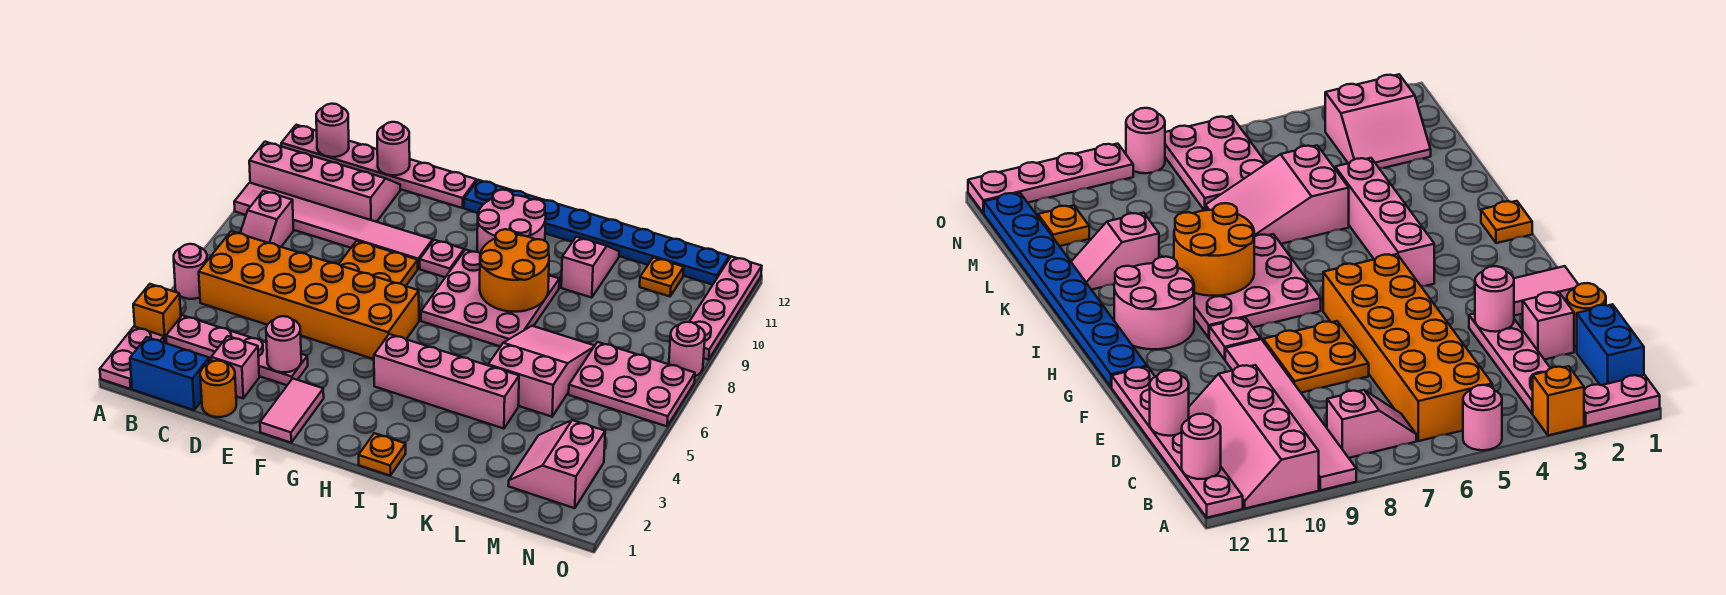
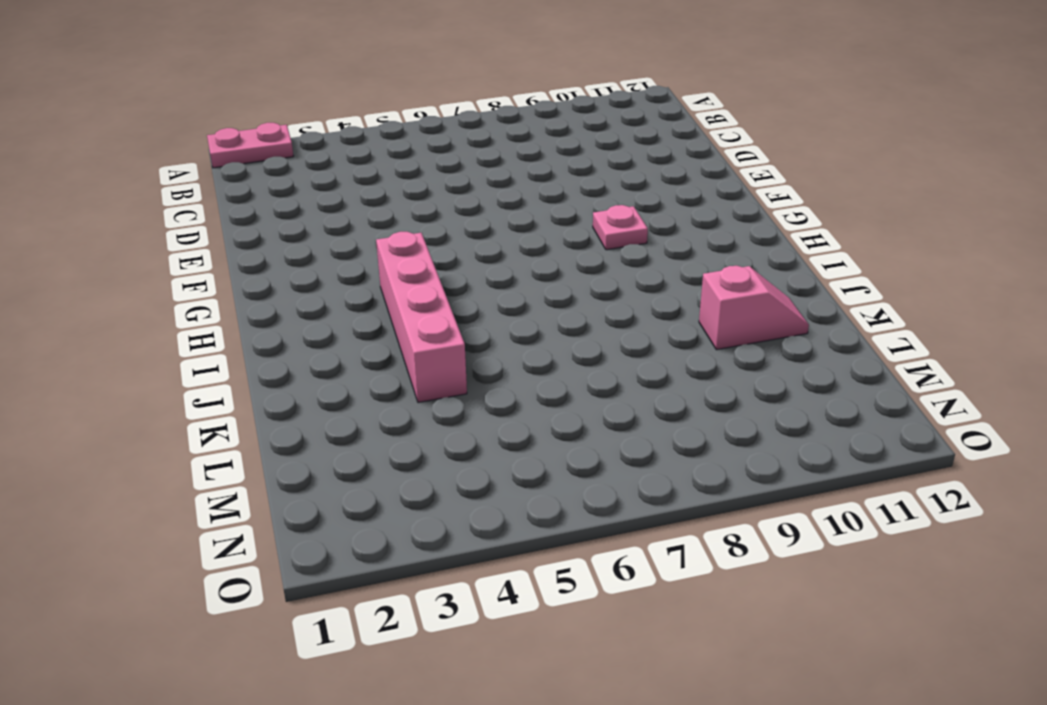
none -> orange brick A3 level 1
none -> pink round brick A5 level 1
none -> pink tile A9:F9 level 1
none -> pink slope A10:D11 level 1 top 10

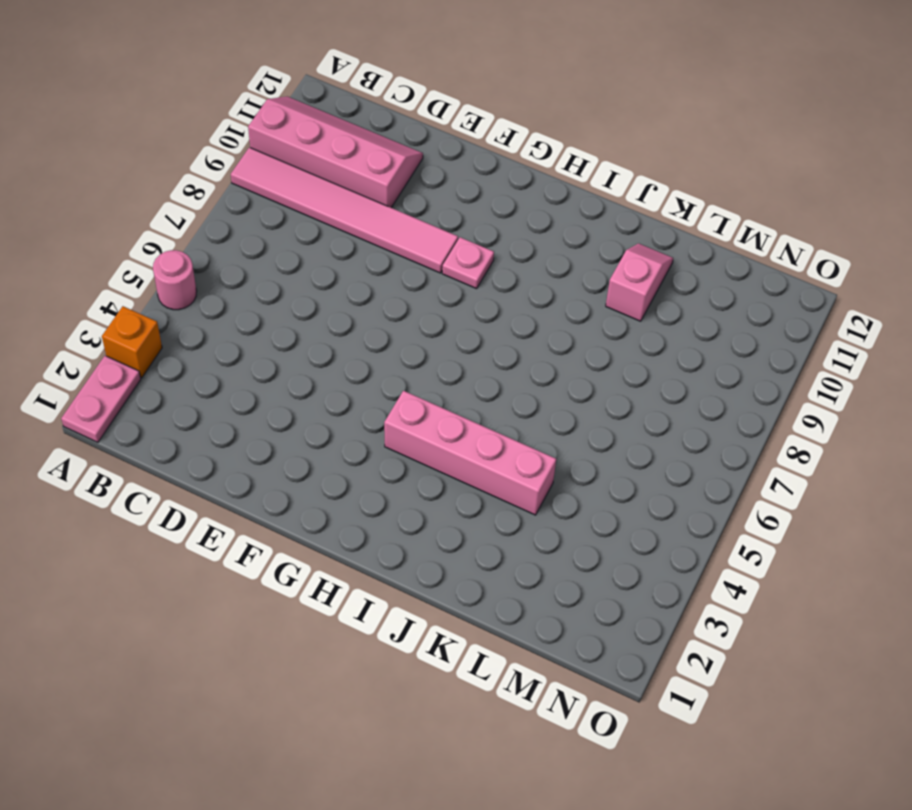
none -> pink plate A12:F12 level 1
none -> blue brick B1:C1 level 1
none -> pink plate B3:E3 level 1
none -> orange brick B5:G6 level 1

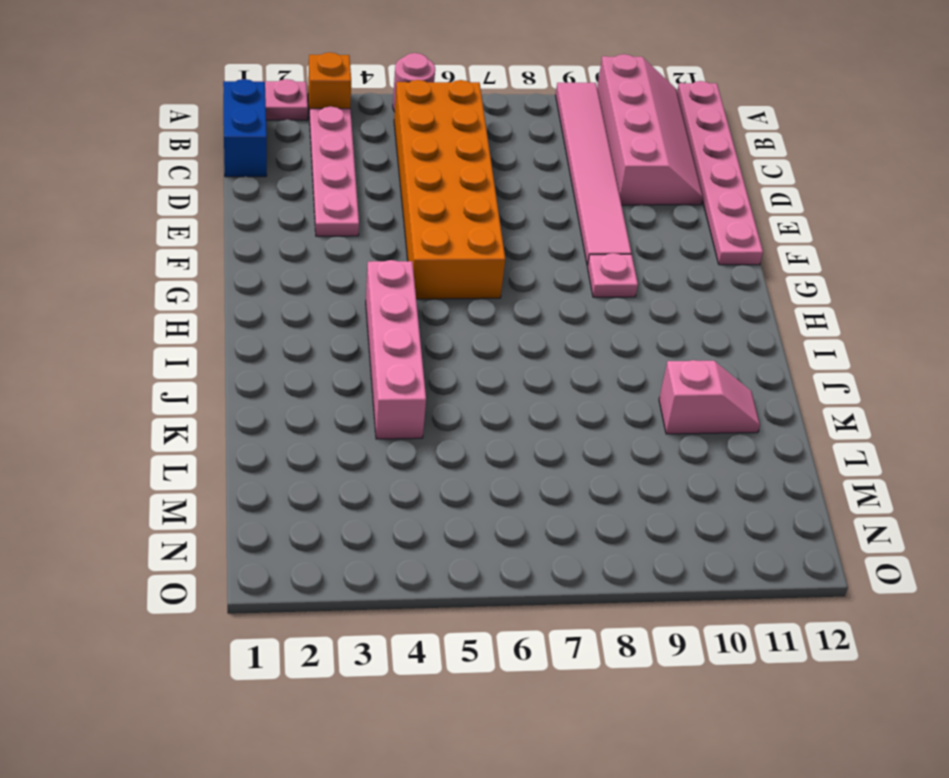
none -> pink slope B7:B8 level 1 top 8
none -> orange round brick D1 level 1
none -> pink brick D2 level 1
none -> orange plate E7:F8 level 1

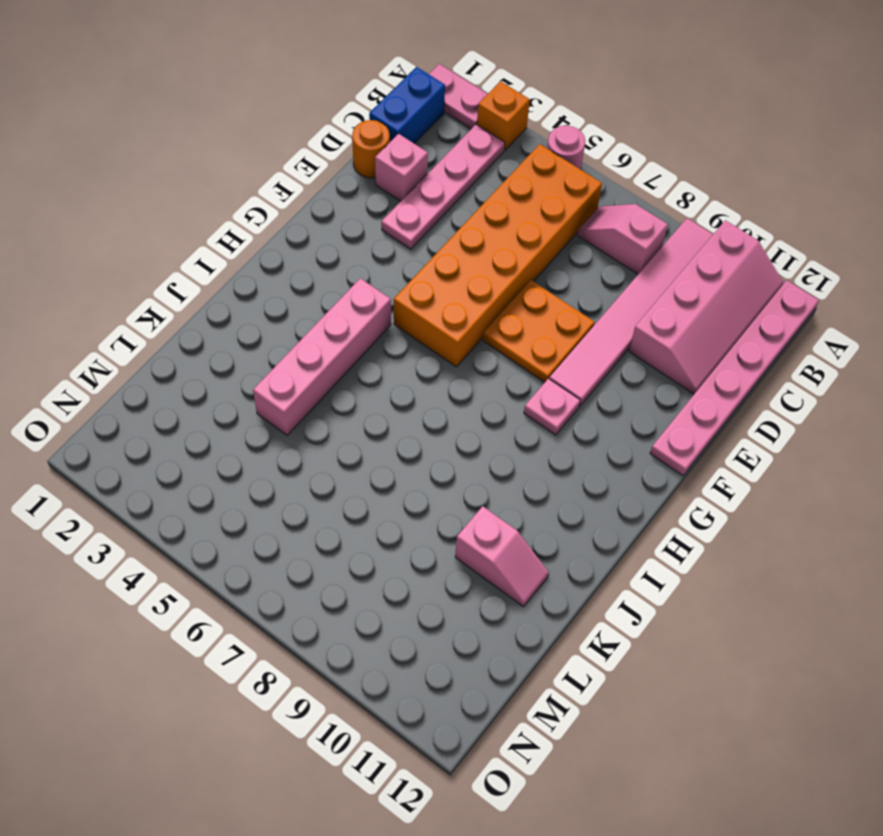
none -> pink tile F1:F2 level 1
none -> blue plate G12:N12 level 1
none -> pink plate H7:J9 level 1
none -> pink round brick H10:I11 level 1

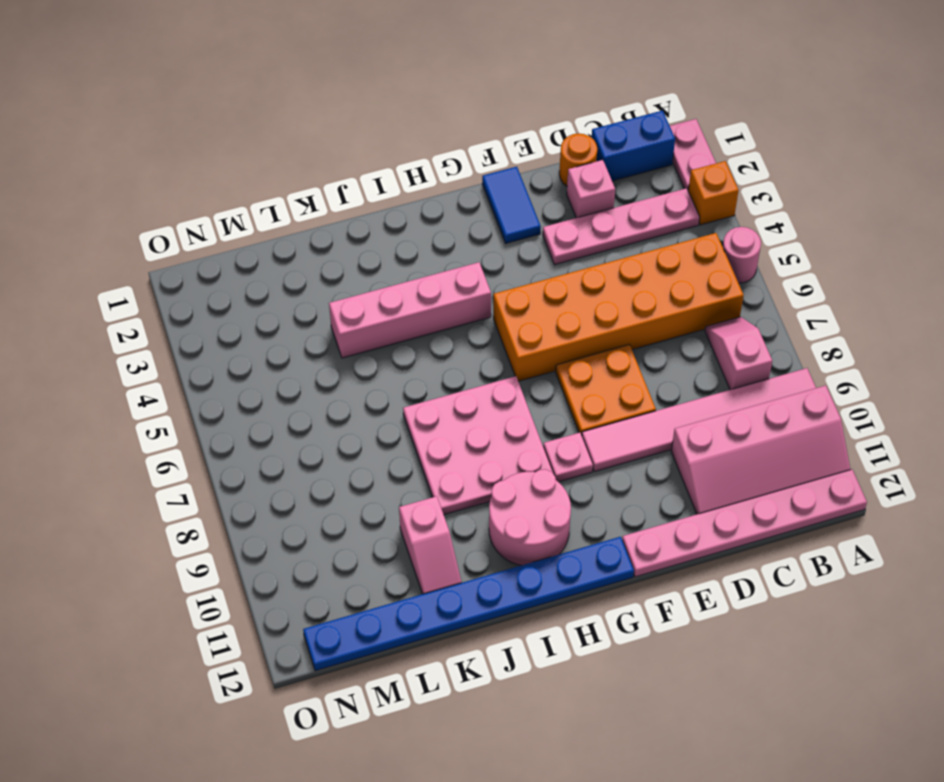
blue tile F1:F2 level 1 -> pink tile F1:F2 level 1
none -> orange plate I1 level 1
none -> pink slope K5:L7 level 1 top 5
none -> pink slope M2:N3 level 1 top N
none -> pink plate M6:O7 level 1

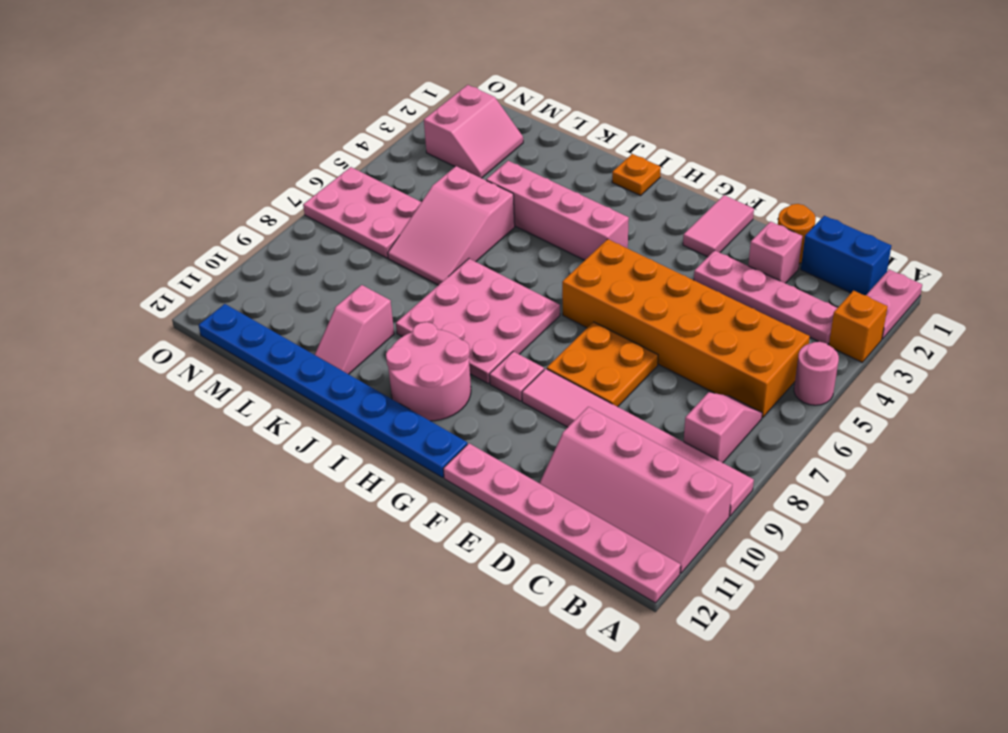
none -> orange plate M11 level 1
none -> pink round brick O8 level 1
none -> pink plate O9:O12 level 1
none -> pink round brick B12 level 2

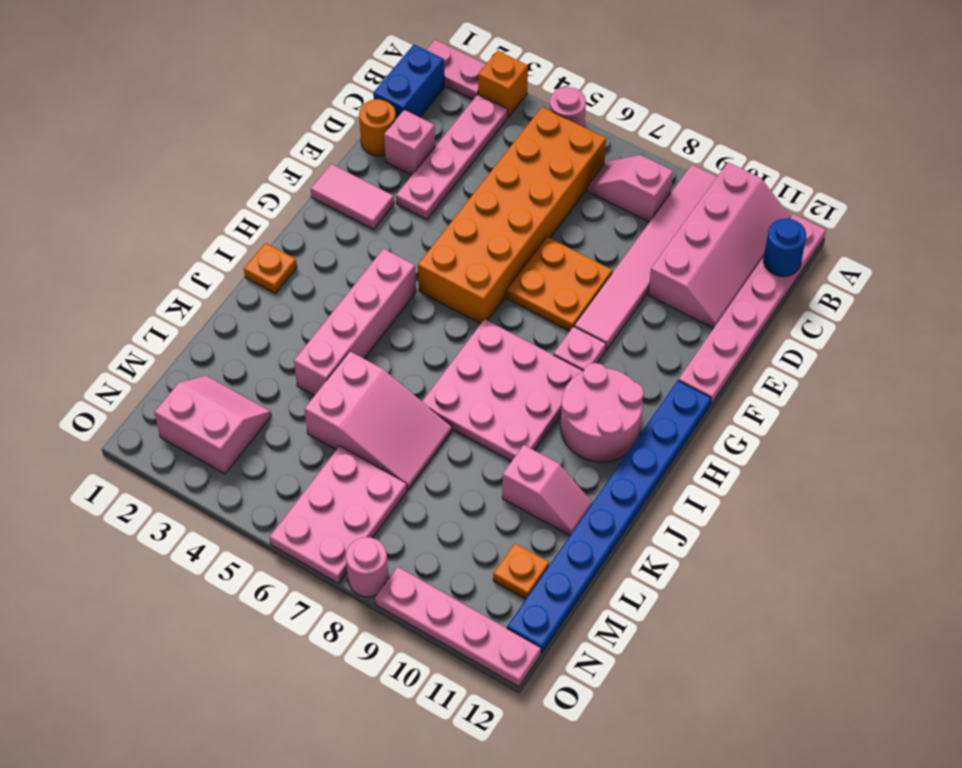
blue round brick B12 level 2 -> pink round brick B12 level 2
none -> pink round brick D12 level 2
none -> pink round brick E3 level 2
none -> orange round brick I8:J9 level 2

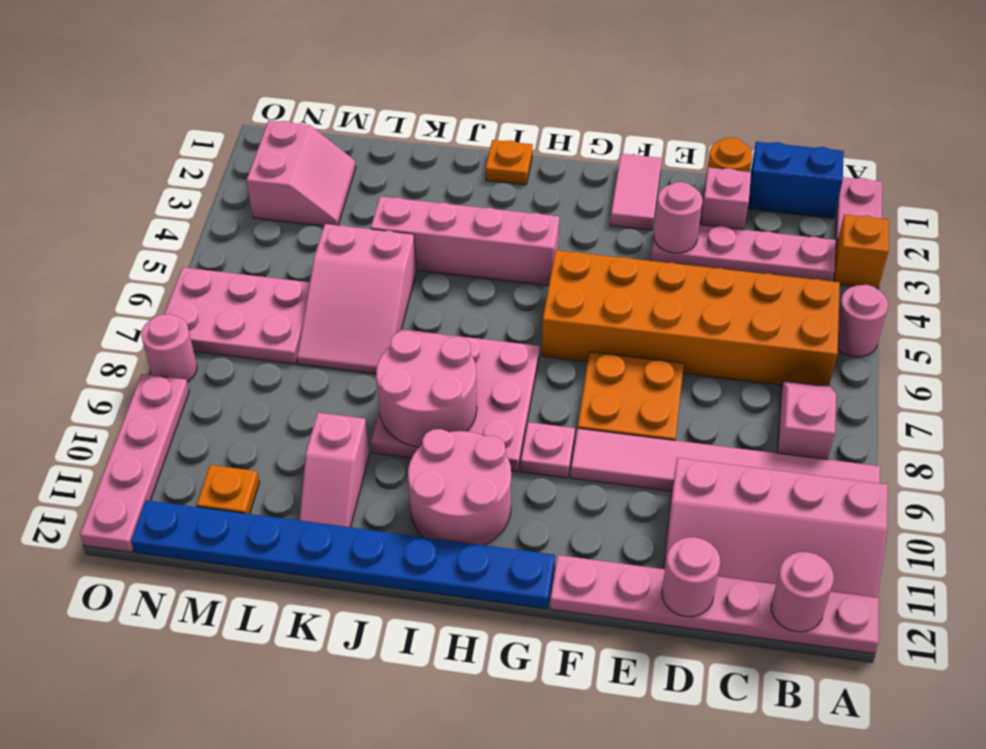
pink round brick I8:J9 level 2 -> orange round brick I8:J9 level 2

